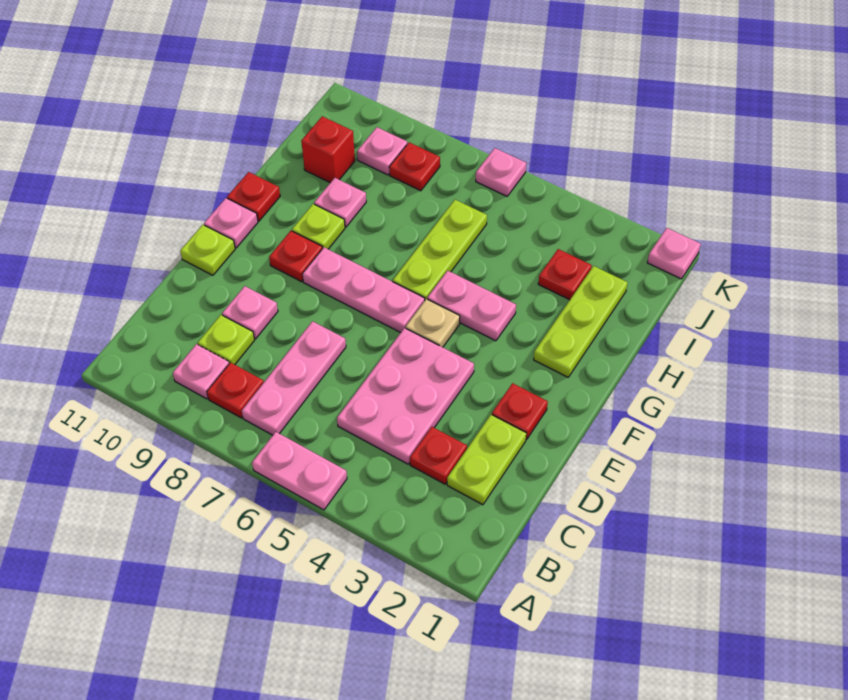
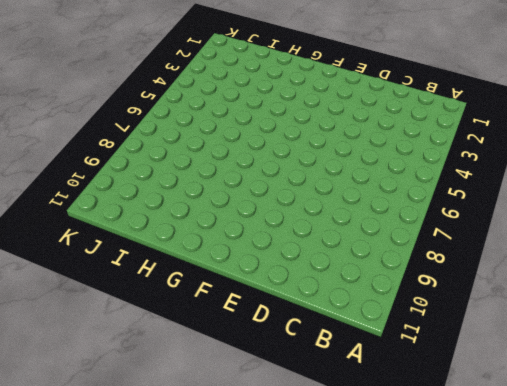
none -> pink plate A5:A6 level 1
none -> pink plate B7:D7 level 1
none -> red plate B8 level 1

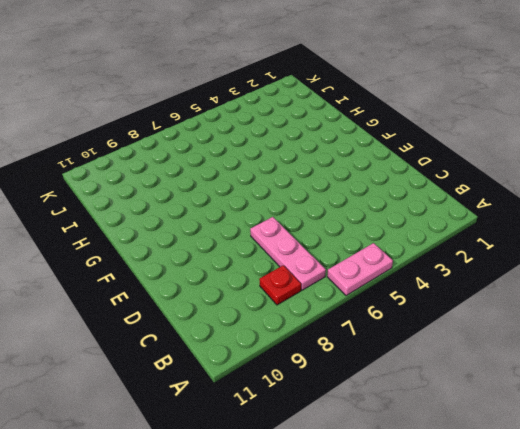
none -> pink plate B9 level 1
none -> lime plate C2:D2 level 1
none -> red plate C3 level 1

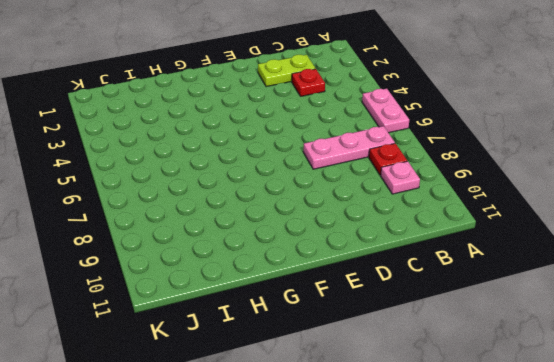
none -> pink plate C4:E5 level 1
none -> lime plate C9 level 1
none -> pink plate D9 level 1

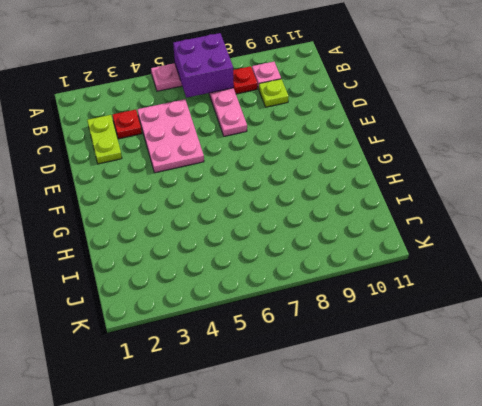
purple brick A6:B7 level 2 -> none
none -> pink plate D9 level 1
none -> red plate E2 level 1
none -> lime plate E11 level 1

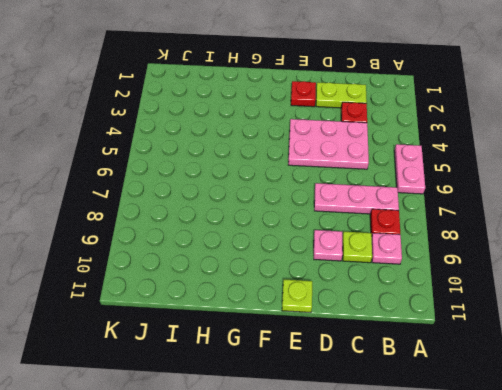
none -> tan plate F5 level 1
none -> pink plate F6:F8 level 1
none -> red plate F9 level 1

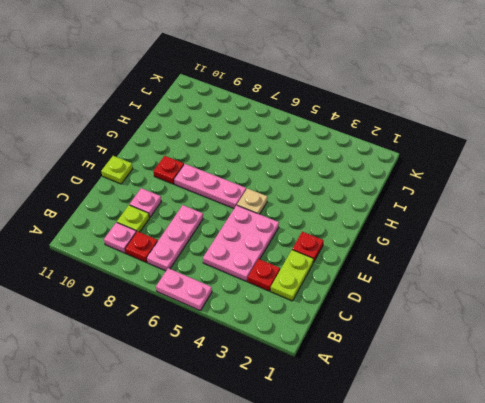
none -> pink plate F11 level 1
none -> lime plate G2:I2 level 1
none -> pink plate G4:G5 level 1

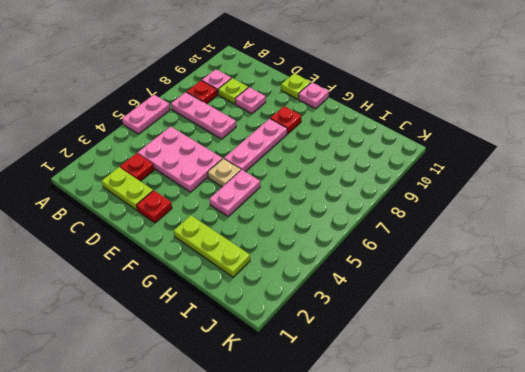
none -> lime plate G6:I6 level 1
none -> lime plate G9 level 1
none -> red plate G11 level 1

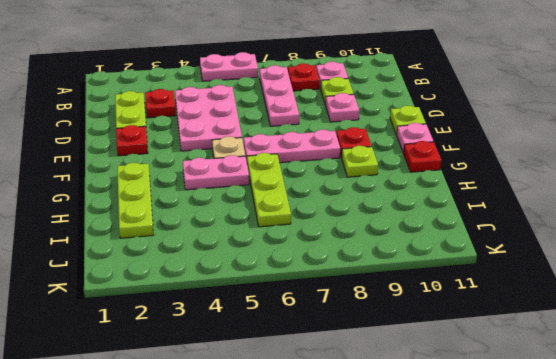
none -> pink plate H9 level 1
none -> red plate I3 level 1
none -> red brick I10 level 1

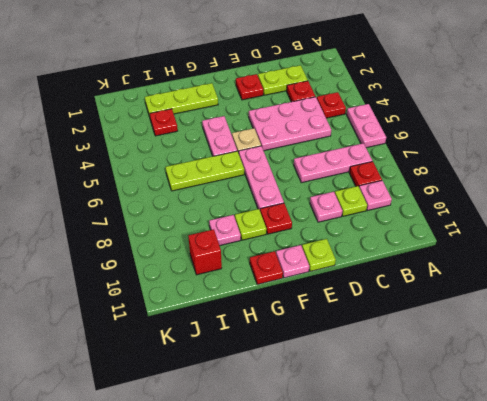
red plate B4 level 1 -> red plate J8 level 1
none -> pink plate J9 level 1
none -> pink plate K1 level 1
none -> pink plate K6 level 1

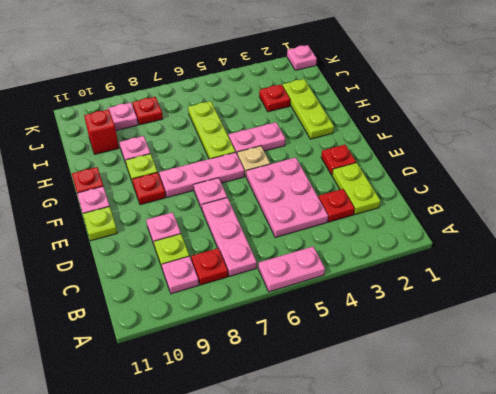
pink plate E7 level 1 -> pink plate K6 level 1

